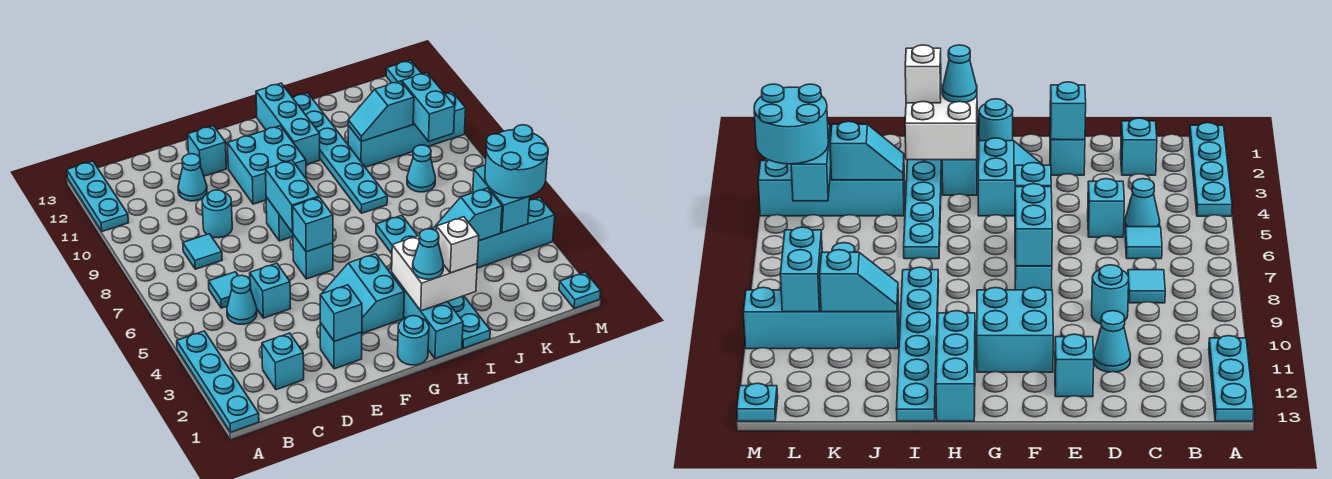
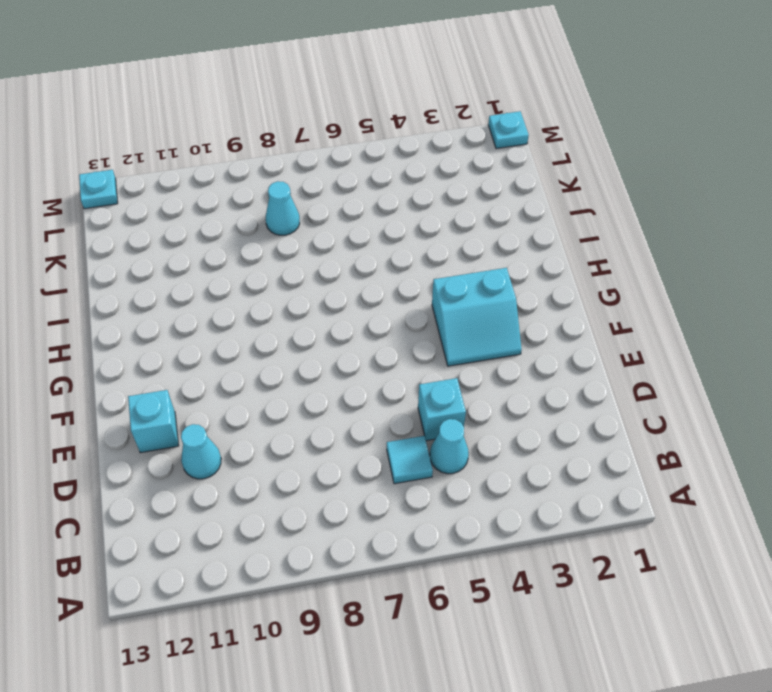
none -> cyan plate A1:A4 level 1
none -> cyan plate A11:A13 level 1
none -> cyan brick C2 level 1
none -> cyan tile C8 level 1

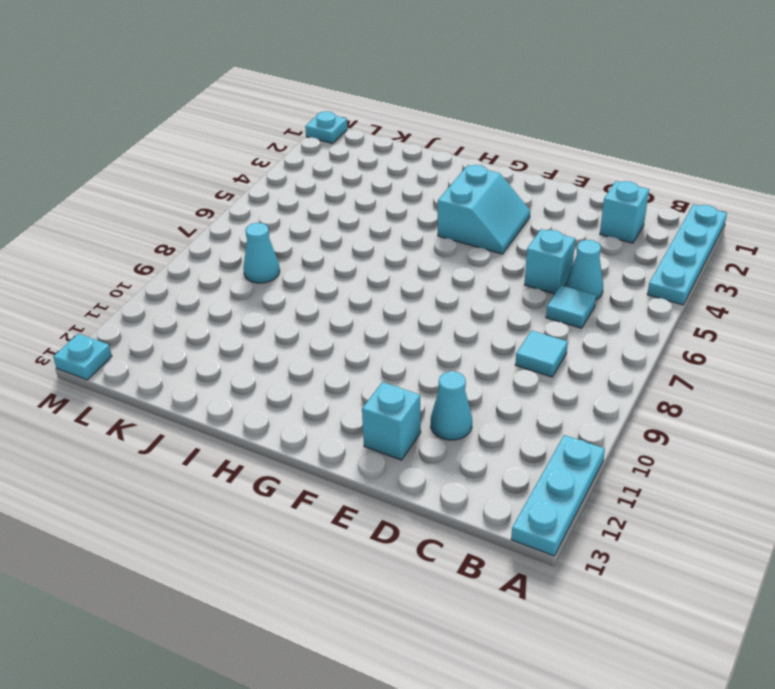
none -> cyan round brick D9 level 1
none -> cyan brick E2 level 1
none -> cyan brick F6 level 1
none -> cyan brick F8 level 1

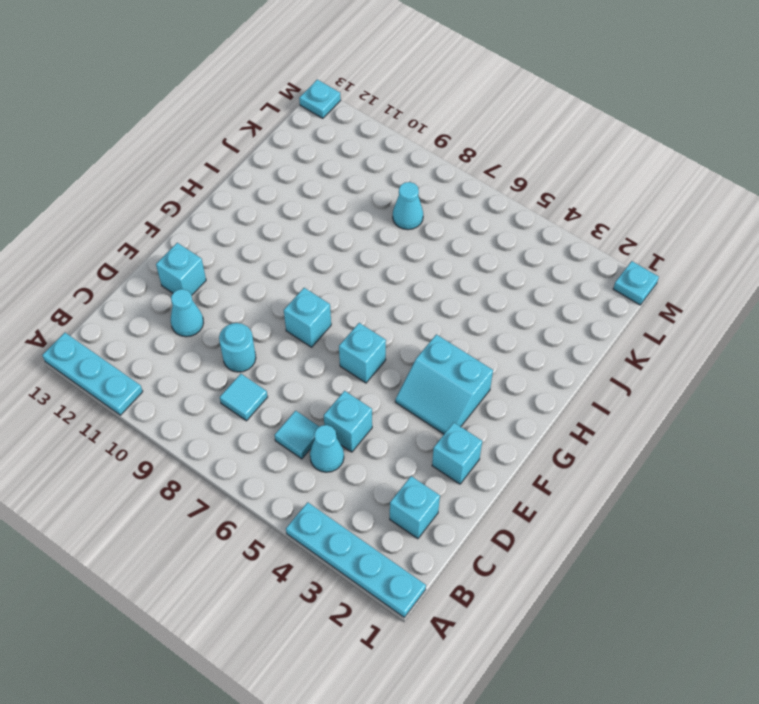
none -> cyan brick F10:G11 level 1
none -> cyan round brick G1 level 1
none -> cyan brick H1:H3 level 1
none -> cyan brick H11:H13 level 1

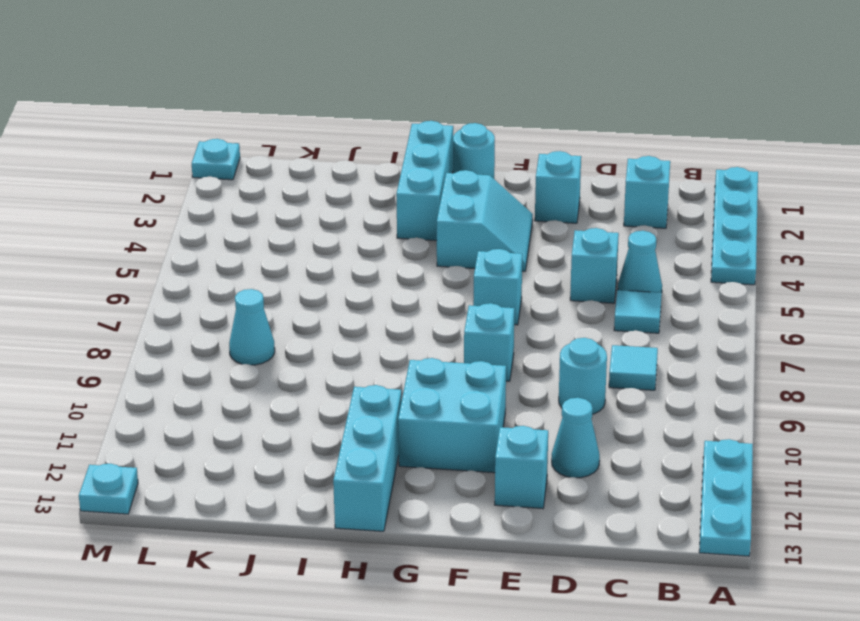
none -> cyan plate I1:I6 level 1
none -> cyan plate I8:I13 level 1
none -> cyan brick J4:M4 level 1
none -> cyan brick J10:M10 level 1

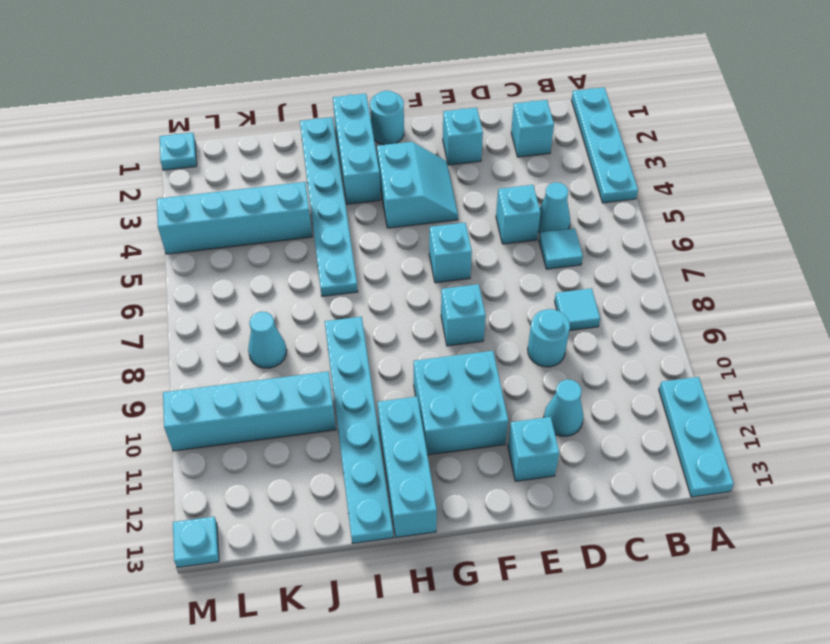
none -> cyan brick E2 level 2
none -> cyan brick F6 level 2
none -> cyan brick F7:F8 level 2
none -> white brick H2:I3 level 2

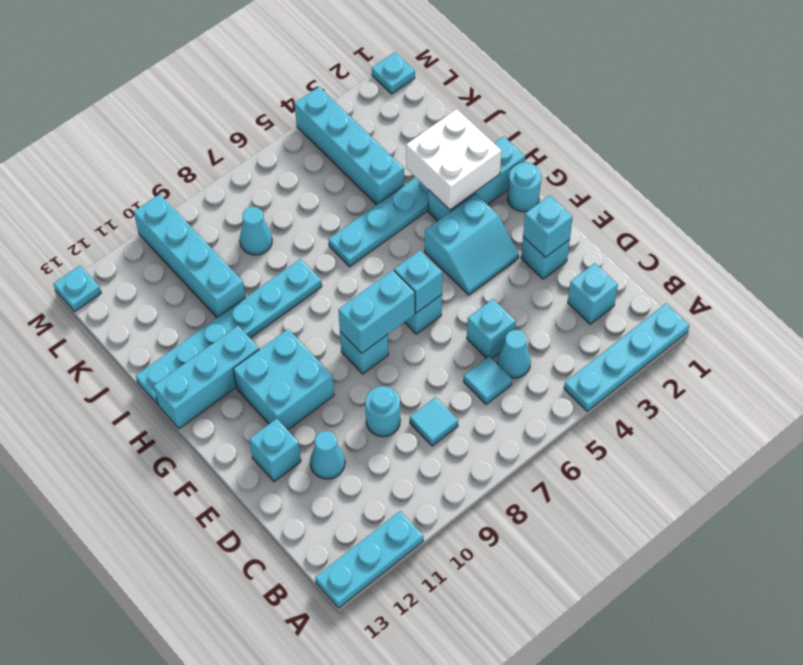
none -> cyan slope J4:K4 level 2 top K
none -> cyan slope J10:K10 level 2 top K
none -> cyan brick L4:L5 level 2
none -> cyan brick L9:L10 level 2

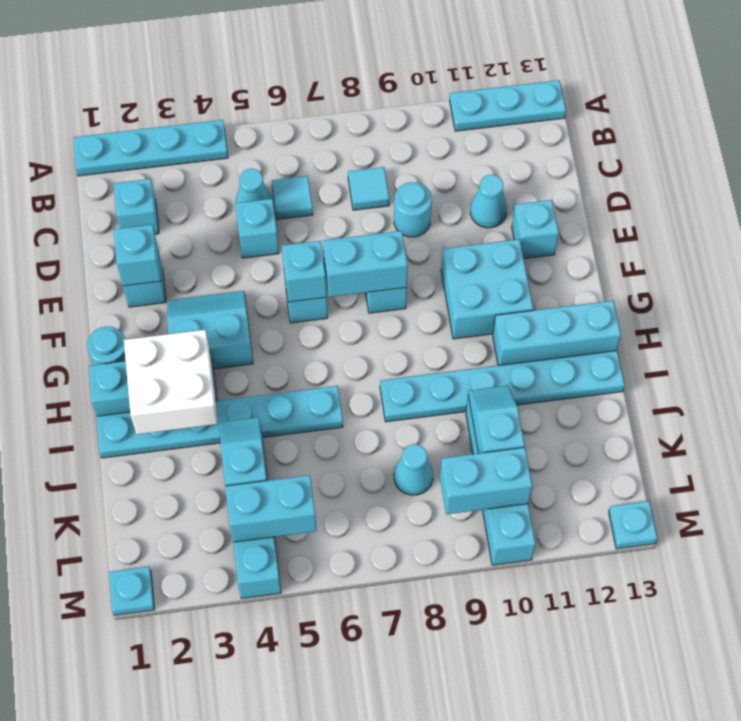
none -> cyan cone H2 level 3
none -> white brick I2 level 3
none -> cyan round brick L4:M5 level 3

